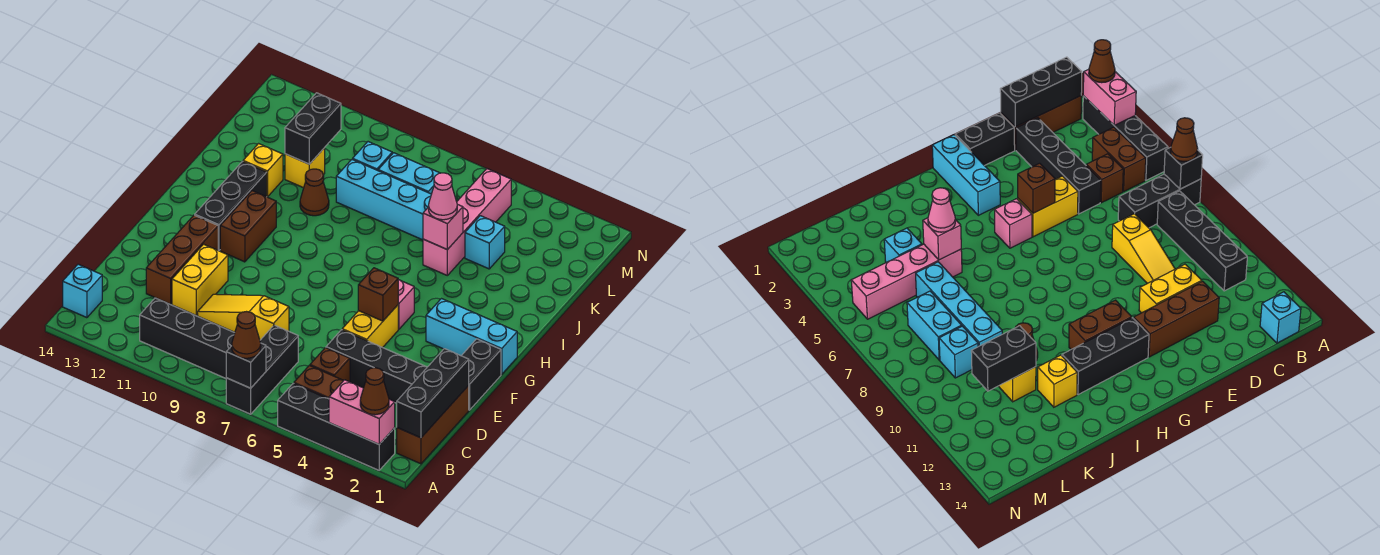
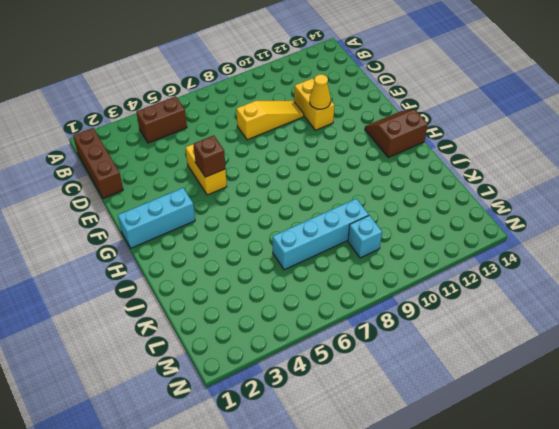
yellow cone E11 level 2 -> none
brown slope G13:H14 level 1 top H -> none
none -> black brick A2:A5 level 1
none -> black brick A7:C7 level 1
none -> black brick B8:B11 level 1
none -> cyan brick B14 level 1

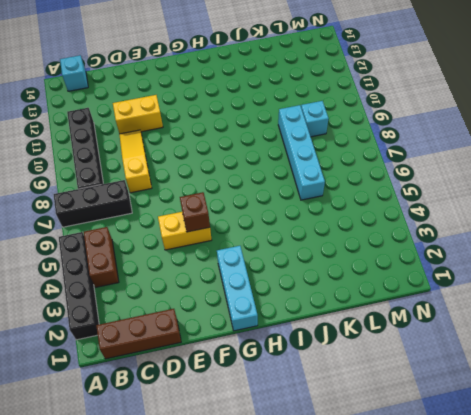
none -> brown brick C5 level 1
none -> black brick D2:D5 level 1
none -> brown brick D12:F12 level 1
none -> black brick E1:F1 level 1

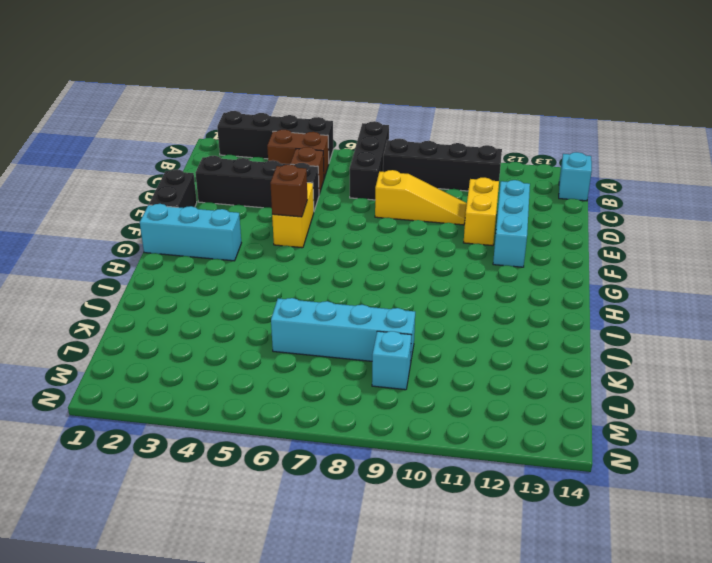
cyan brick D12:F12 level 1 -> brown brick D12:F12 level 1
none -> brown brick B1:D1 level 1
none -> pink brick G5 level 1
none -> brown brick G11:H11 level 1
none -> black brick G12:I12 level 1

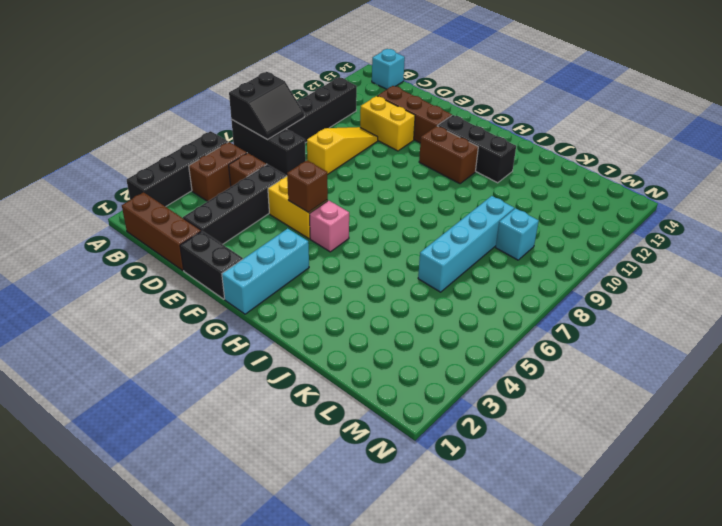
black slope A7:B8 level 2 top A -> black brick A7 level 2
none -> pink brick J5:M5 level 1
none -> brown cone J10 level 1
none -> yellow brick J12 level 1
none -> cyan brick K4 level 1

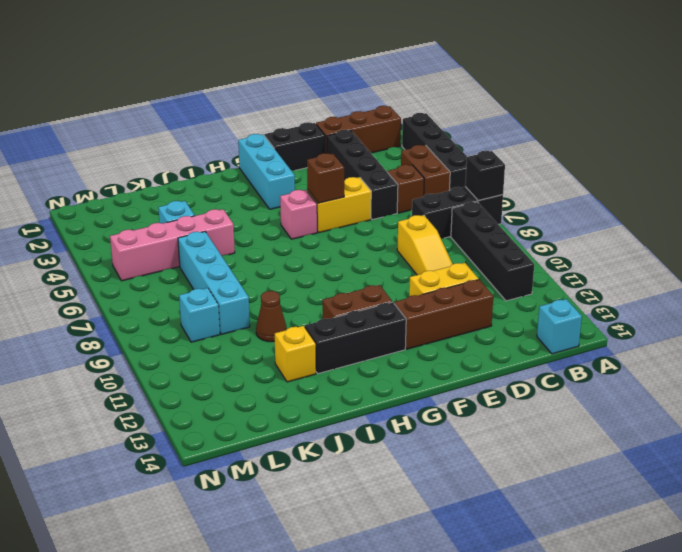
none -> yellow brick K11 level 1
none -> cyan brick L7:L8 level 1
none -> pink brick A2:A3 level 2
none -> black brick B1:D1 level 2

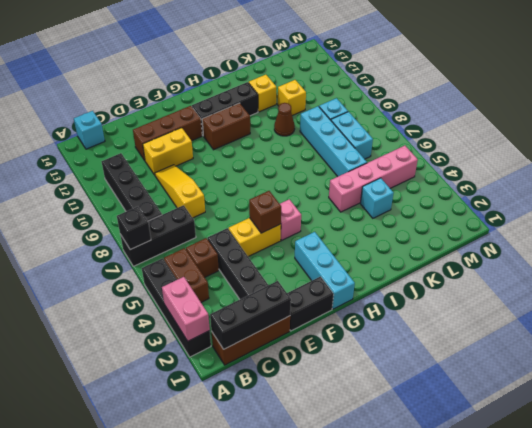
none -> pink brick J5 level 2
none -> black brick K11:L11 level 2
none -> brown cone A2 level 3
none -> brown cone A7 level 3

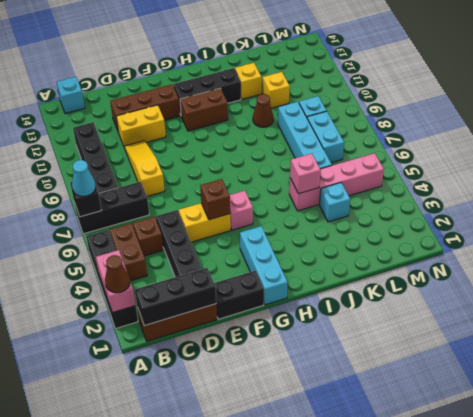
cyan cone A7 level 3 -> brown cone A7 level 3
none -> black brick K11:L11 level 2
none -> pink cone J5 level 3

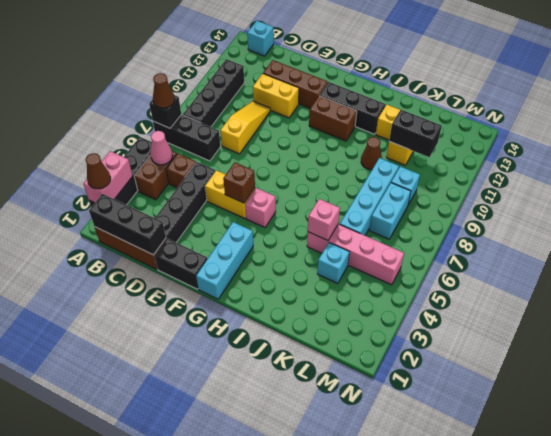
pink cone B5 level 2 -> pink cone J5 level 3

